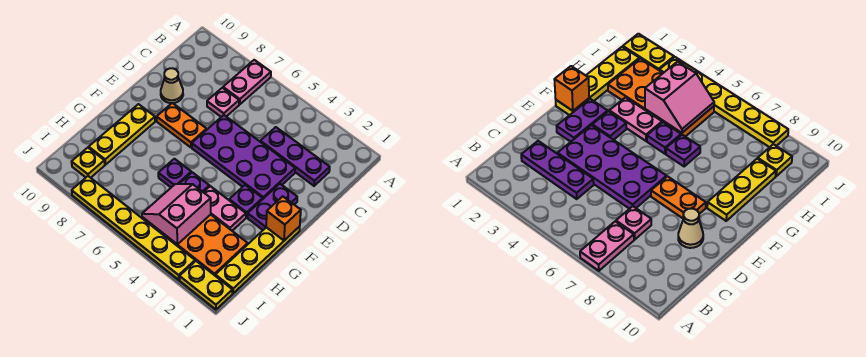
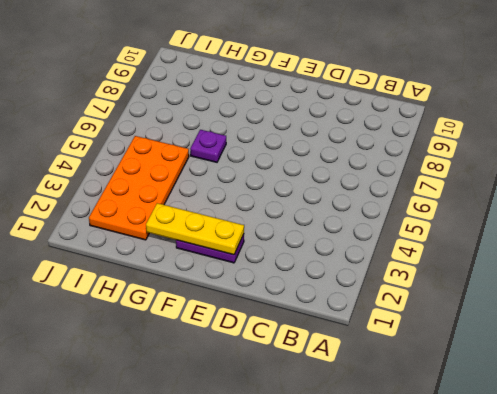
yellow plate E2:G2 level 2 -> yellow plate F9:H9 level 1
none -> pink plate A7:B7 level 1
none -> purple plate C2:C4 level 1
none -> pink plate C7 level 1

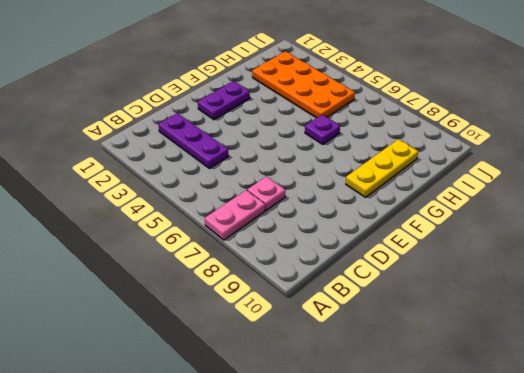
none -> purple plate D3:E6 level 1
none -> tan cone D9 level 1
none -> orange plate E7:E8 level 1

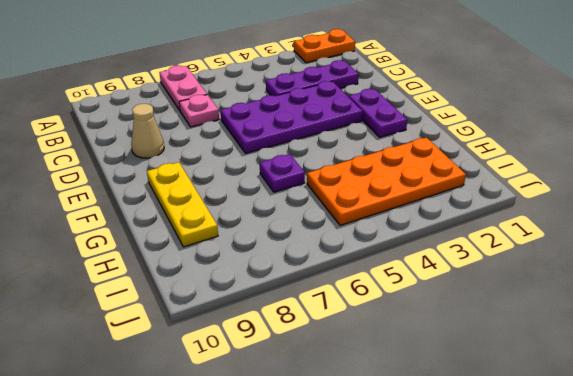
orange plate A1:A2 level 1 -> orange plate E7:E8 level 1
none -> yellow plate F1:I1 level 1
none -> purple plate F3 level 1
none -> pink plate G3:G4 level 1

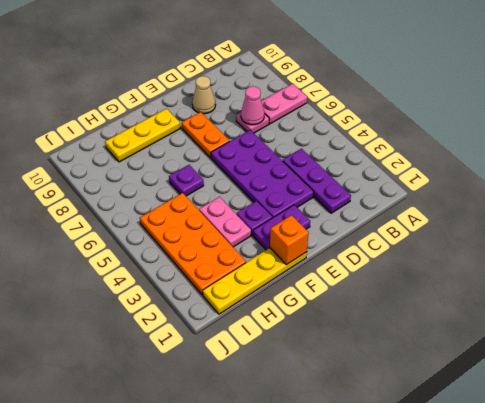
pink cone C7 level 2 -> none
none -> purple plate G5 level 1
none -> yellow plate I9 level 1
none -> yellow plate J1:J2 level 1

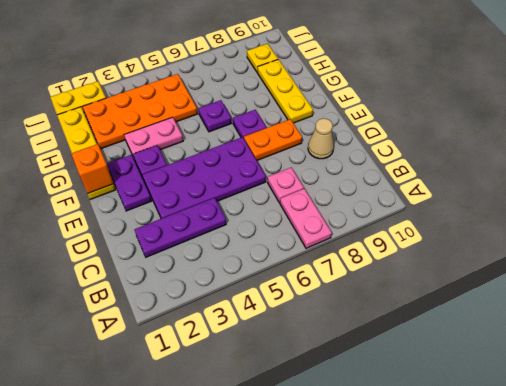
purple plate F7 level 1 -> purple plate G5 level 1
none -> yellow plate J3:J8 level 1
none -> pink slope H4:I5 level 2 top 4

